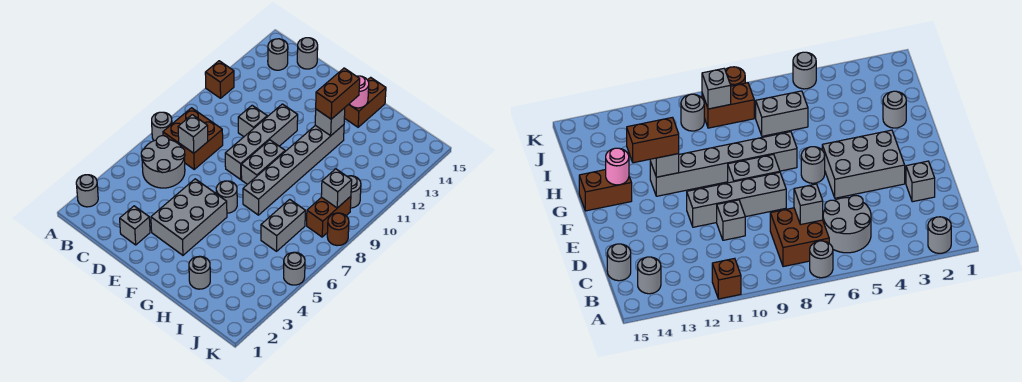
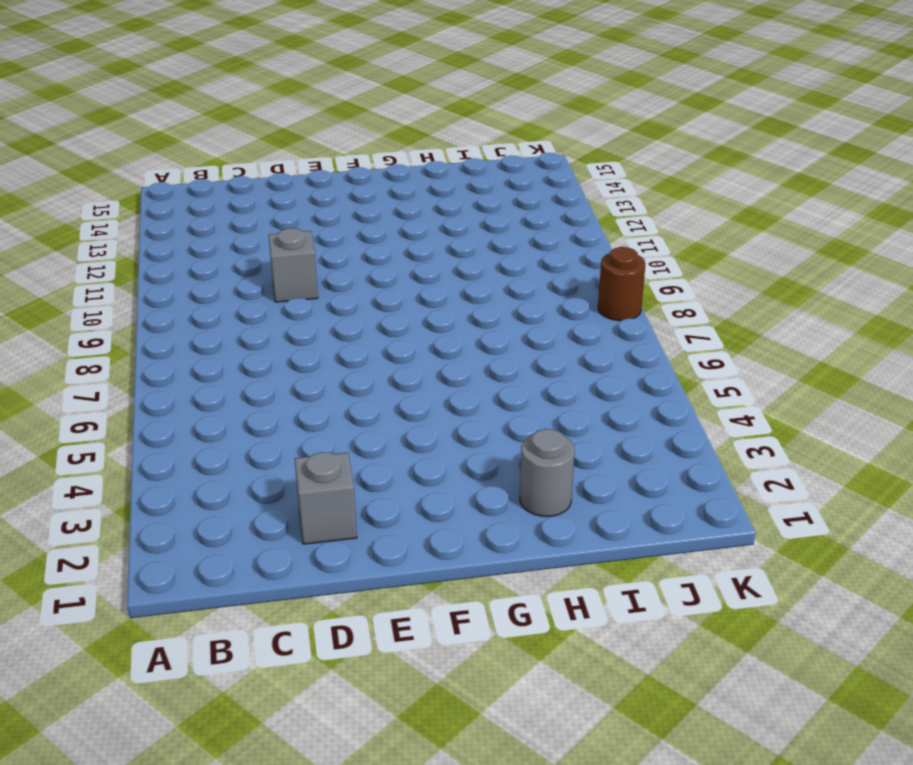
none -> grey round brick A2 level 1
none -> grey round brick A7 level 1
none -> brown brick A11 level 1

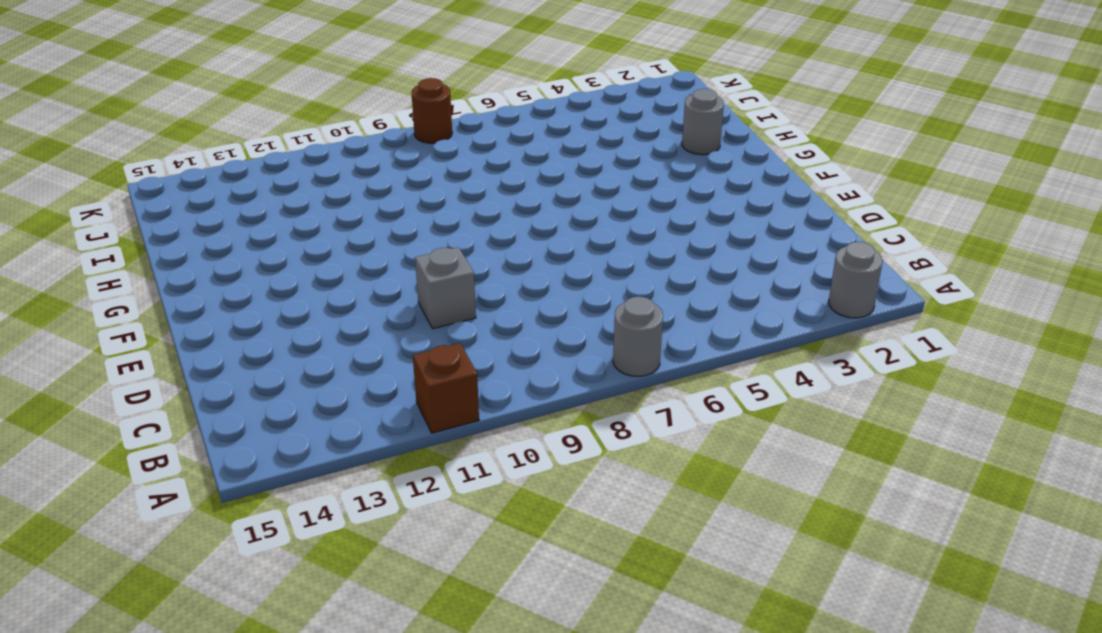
none -> grey round brick B5:C6 level 1
none -> brown brick B7:C8 level 1
none -> grey round brick B14 level 1

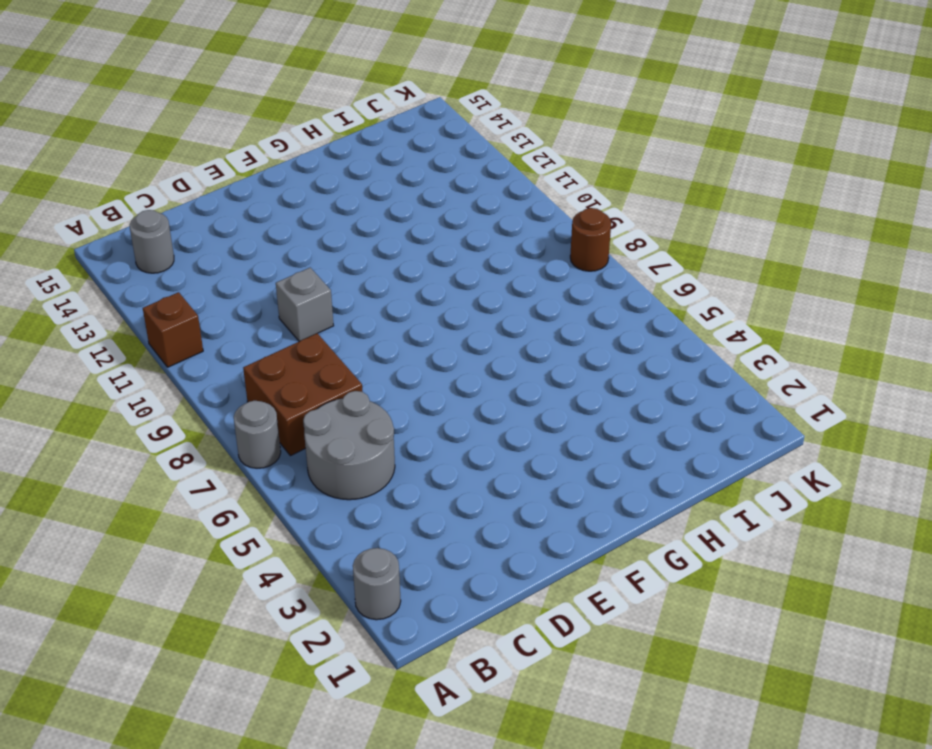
none -> grey round brick C15 level 1
none -> grey brick D2 level 1
none -> grey brick E3:F5 level 1

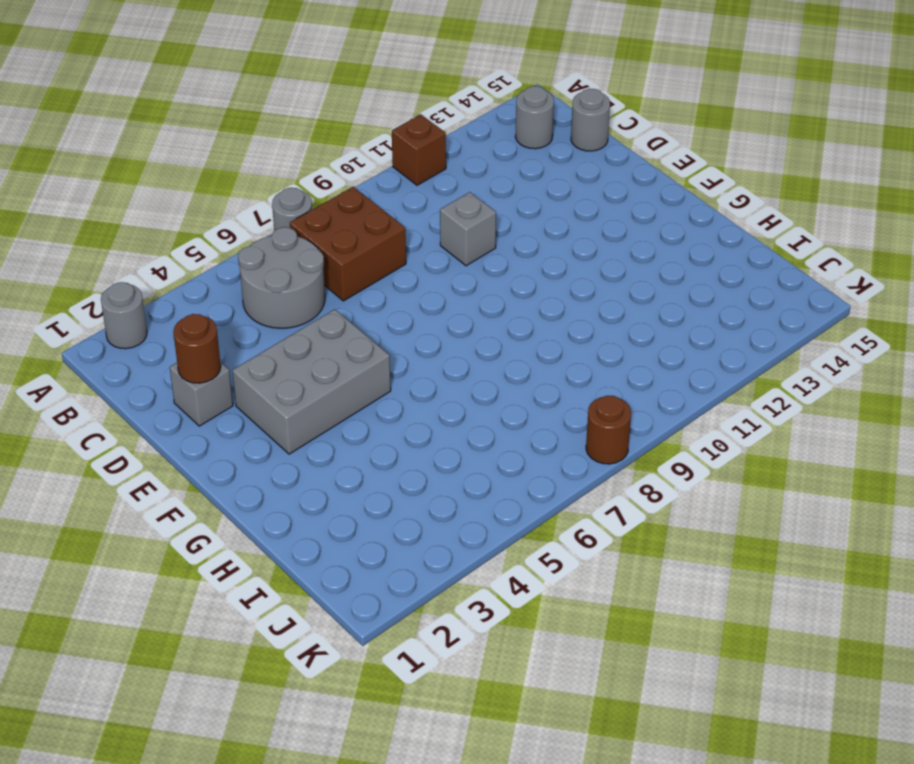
brown round brick D2 level 2 -> none
none -> grey brick E8:E11 level 1
none -> grey round brick F6 level 1
none -> grey brick F8:F9 level 1

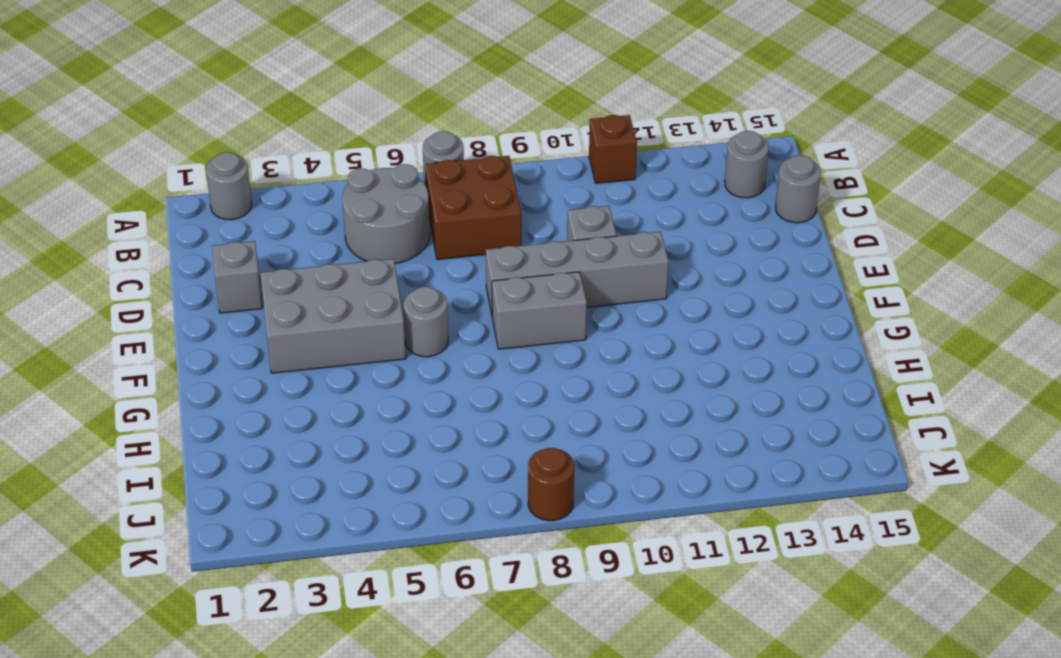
none -> grey brick G7:G12 level 1
none -> brown brick G14:G15 level 1
none -> grey round brick H2 level 1

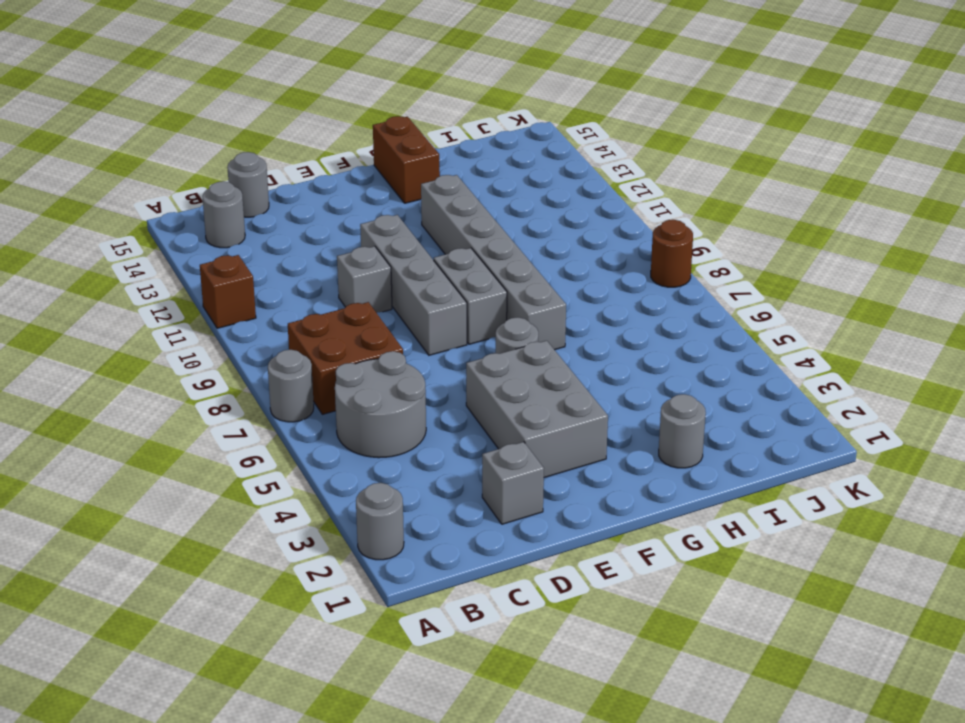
none -> grey brick I6:I7 level 1
none -> brown brick J8:J9 level 1
none -> grey round brick J10 level 1

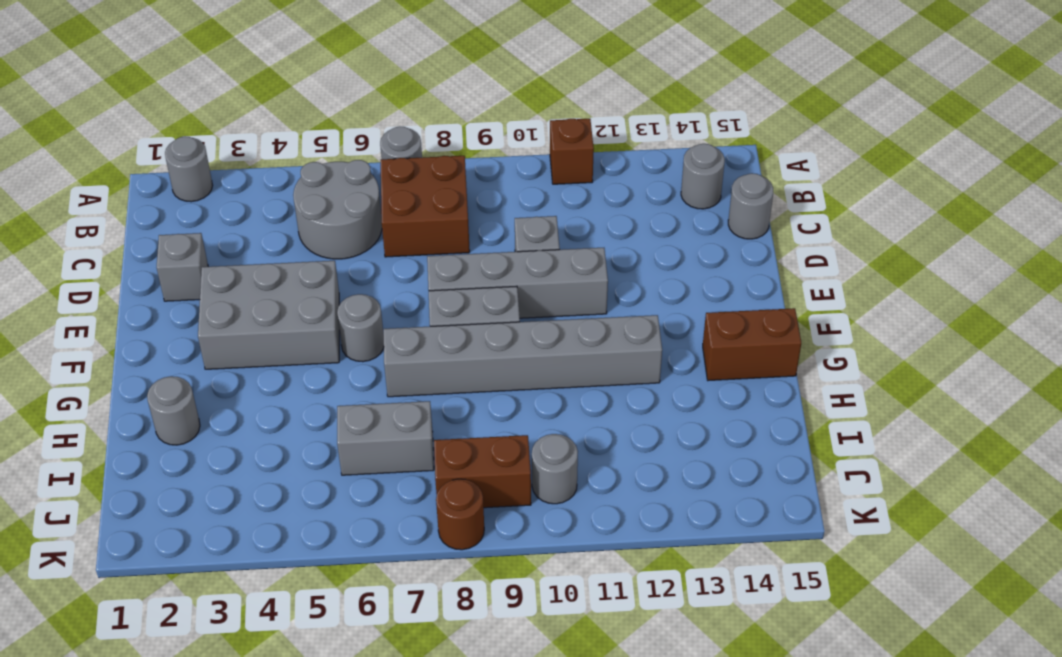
none -> grey round brick K5 level 1
none -> grey brick C7 level 2
none -> grey brick G12 level 2

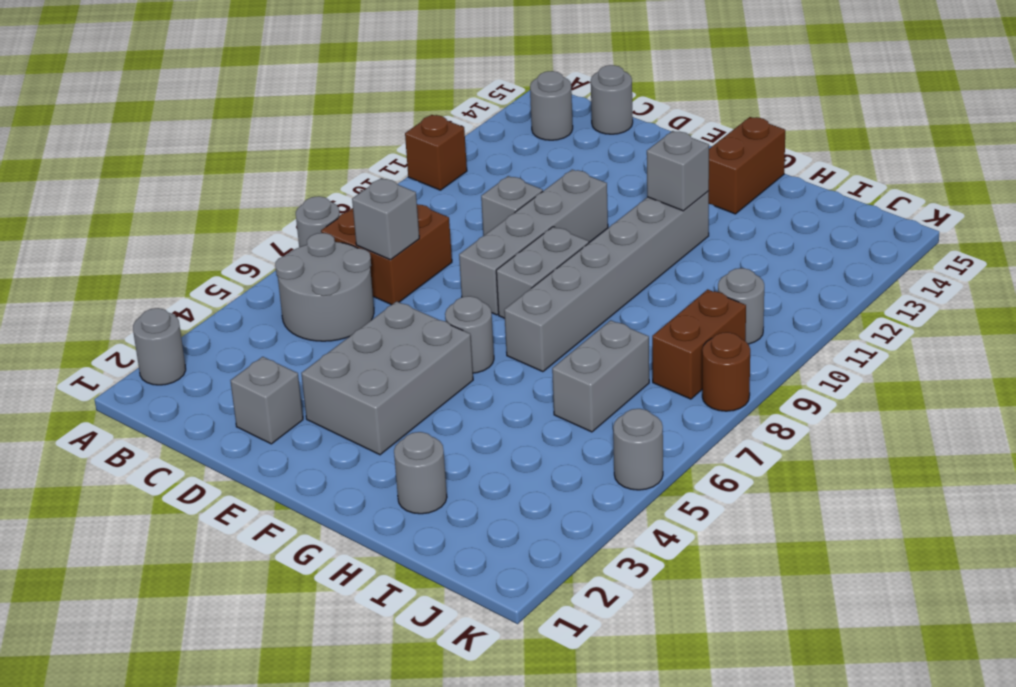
none -> pink round brick G14 level 2
none -> grey brick J9 level 2
none -> brown brick G12:G13 level 3

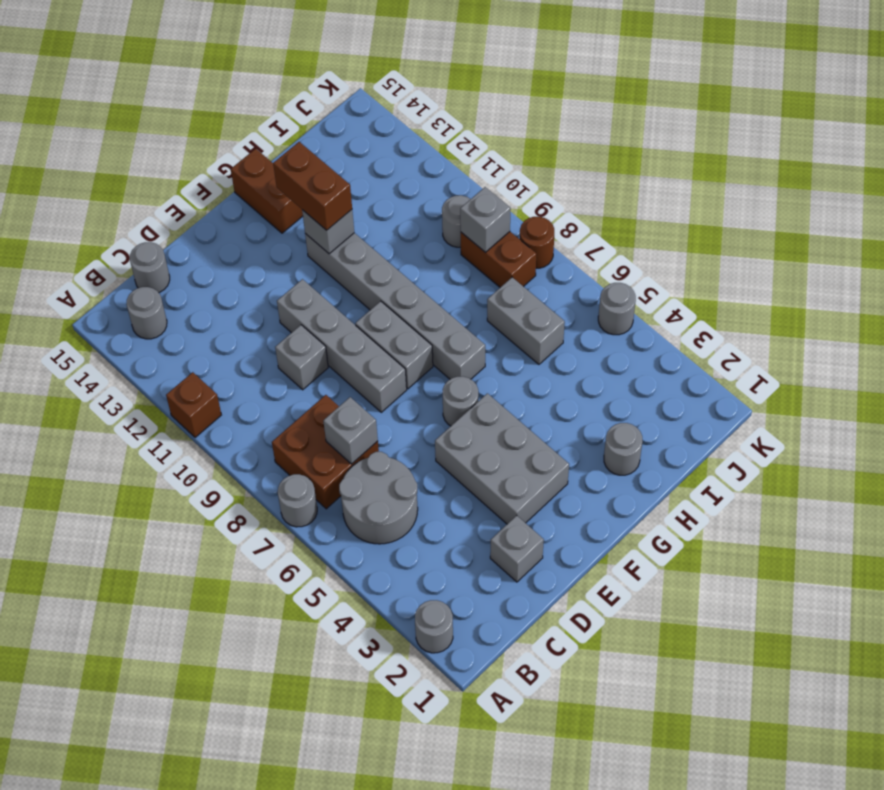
none -> pink round brick G14 level 2

